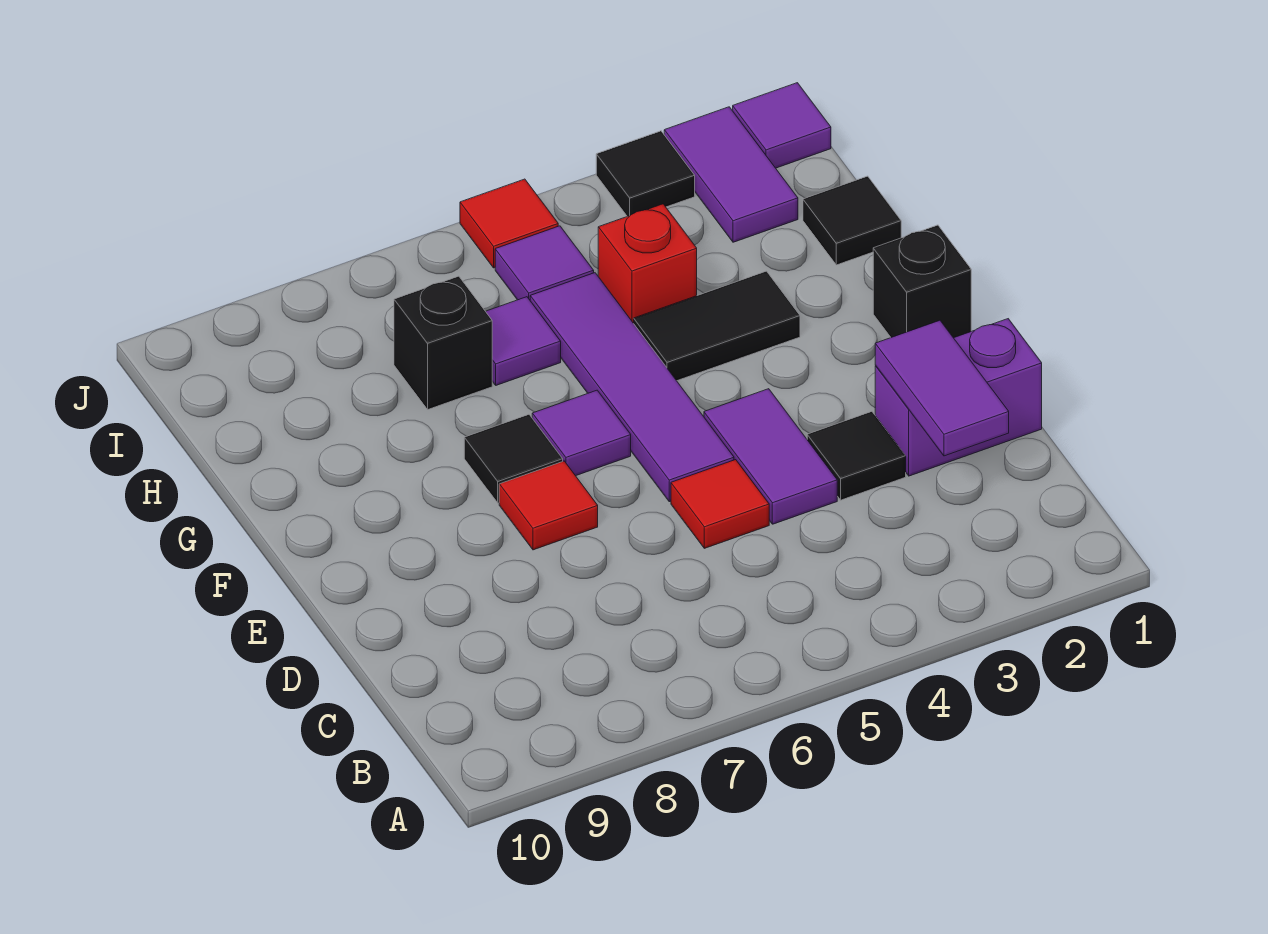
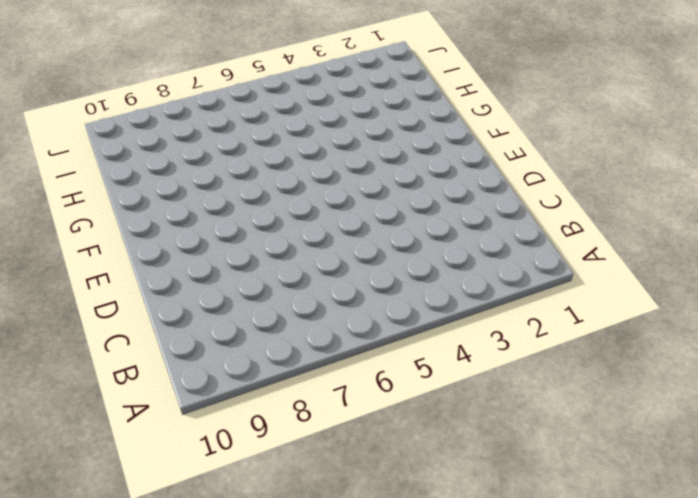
none -> purple brick D1:D2 level 1
none -> black tile D3 level 1
none -> purple tile D4:E4 level 1

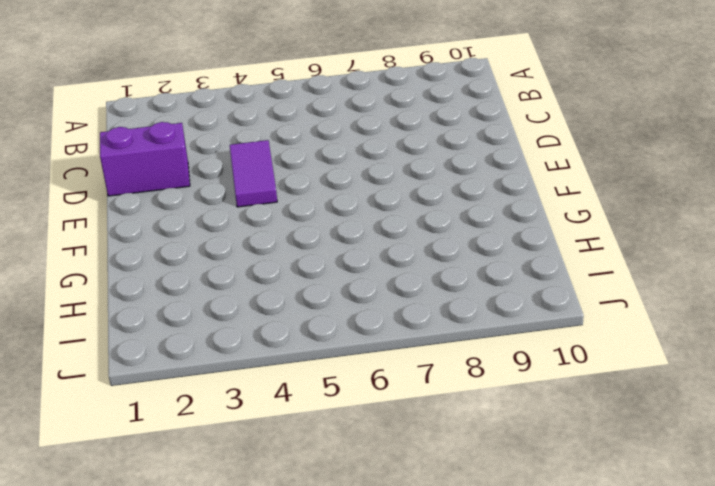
none -> black tile D3 level 1
none -> red tile D5 level 1
none -> purple tile E5:H5 level 1

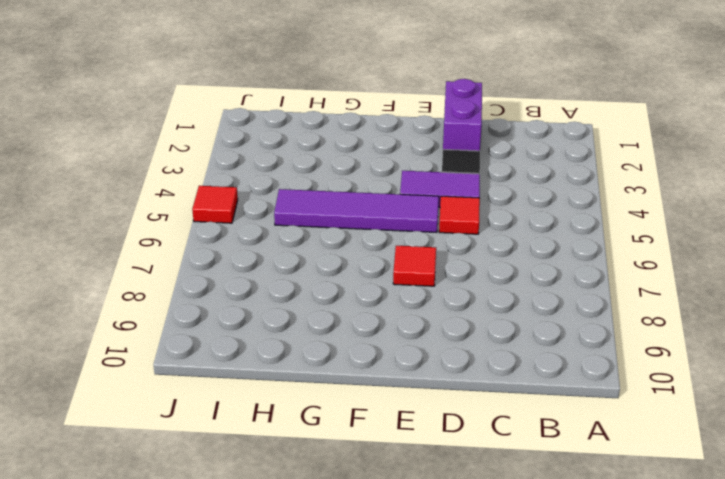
none -> black brick F1 level 1
none -> purple tile F6 level 1
none -> black tile F7 level 1

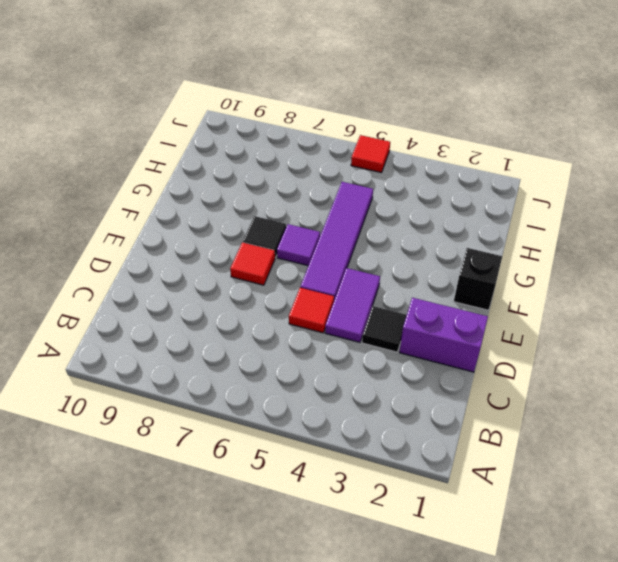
none -> black tile G3:G4 level 1
none -> black tile H1 level 1
none -> red brick H4 level 1

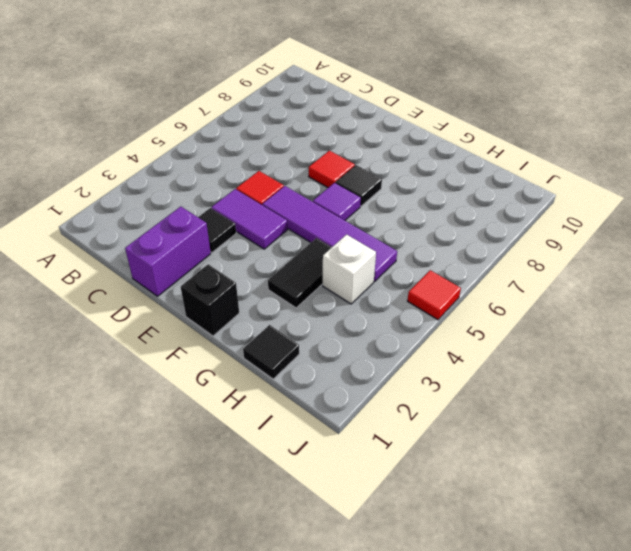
white brick H4 level 1 -> red brick H4 level 1
none -> purple tile H6 level 1
none -> black brick H7 level 1
none -> purple tile I2:J2 level 1

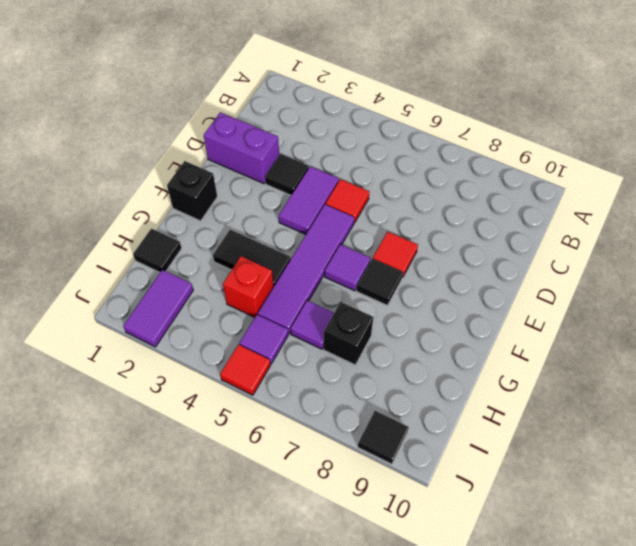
black tile J9 level 1 -> black tile J3 level 1
none -> purple tile J1 level 1
none -> purple tile C2:D2 level 2

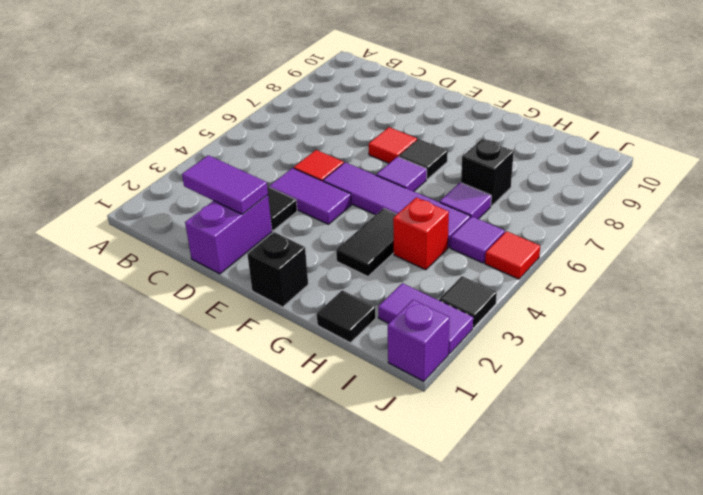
purple brick J1 level 1 -> purple tile J1 level 1

